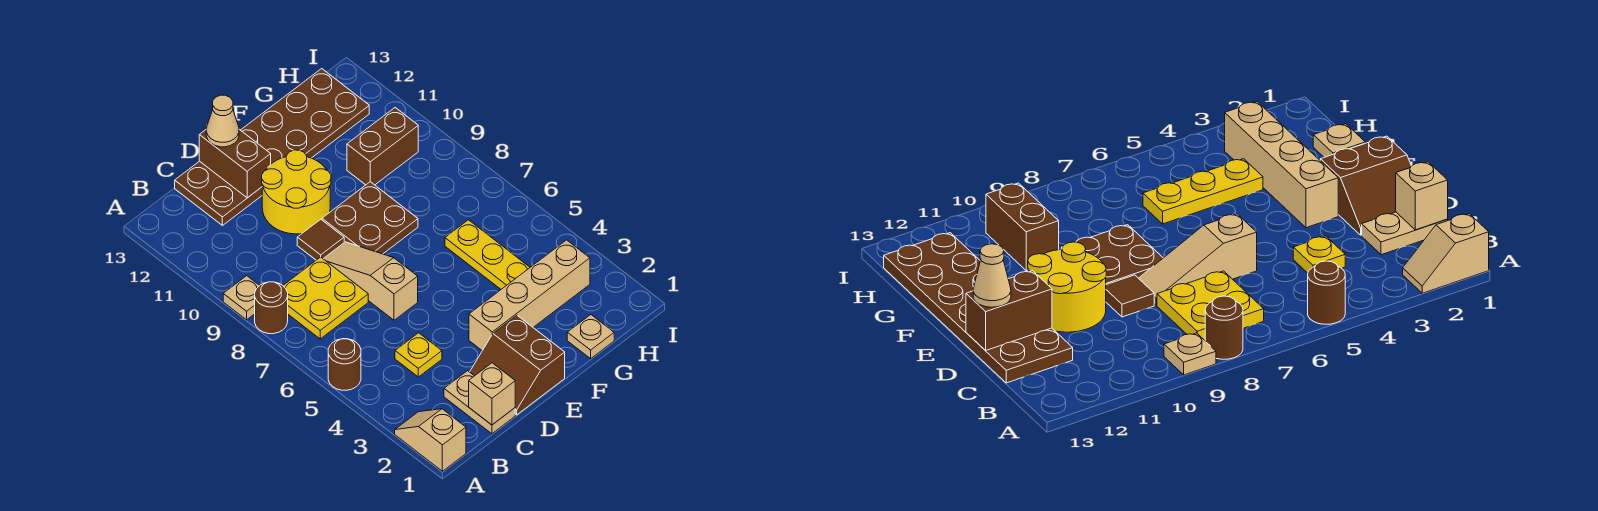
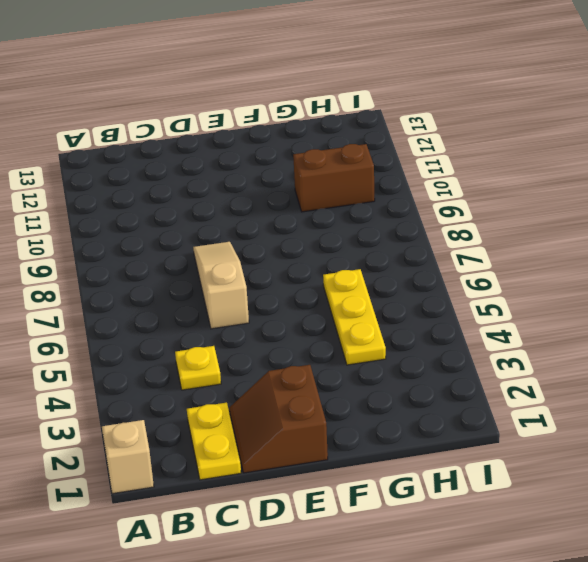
yellow plate C1:C2 level 1 -> tan plate C1:C2 level 1
none -> brown round brick A5 level 1
none -> brown round brick A8 level 1
none -> tan plate A9 level 1

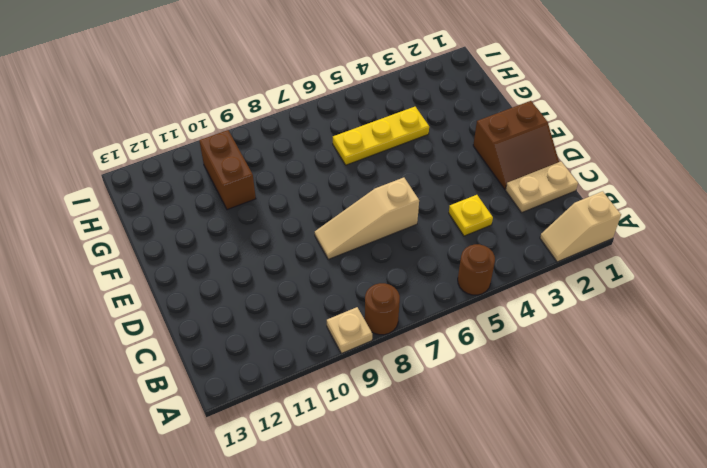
none -> yellow plate B7:C8 level 1
none -> brown plate C12:H13 level 1
none -> brown tile D9 level 1

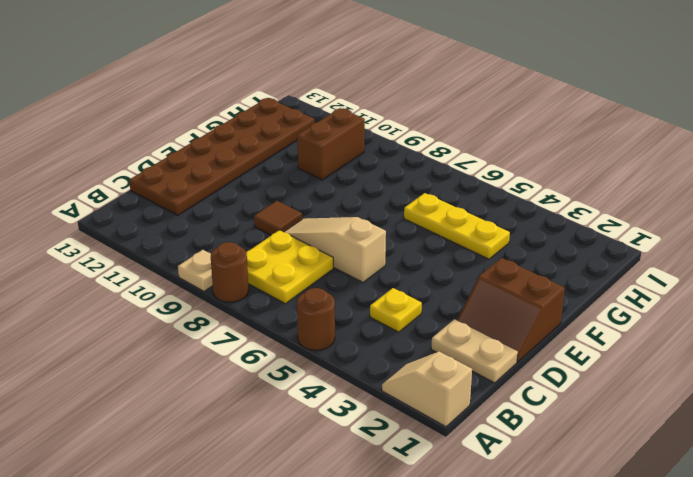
none -> yellow round brick D10:E11 level 1
none -> tan brick E3:H3 level 1
none -> brown plate E8:F9 level 1

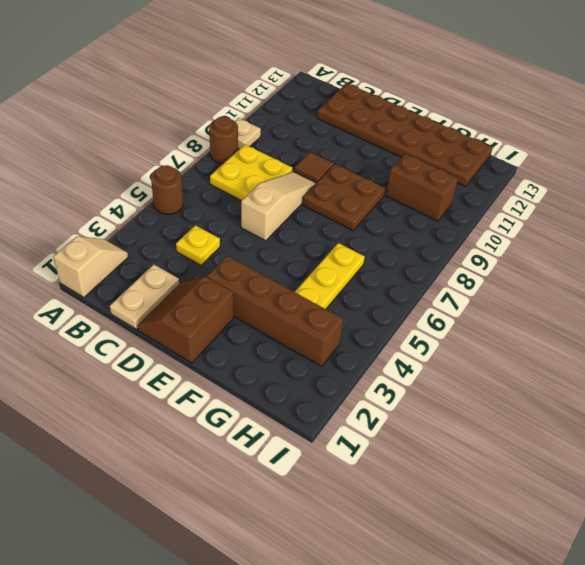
brown brick E3:H3 level 1 -> tan brick E3:H3 level 1
none -> yellow round brick D10:E11 level 1
none -> tan plate G1 level 1
none -> tan brick C1 level 2

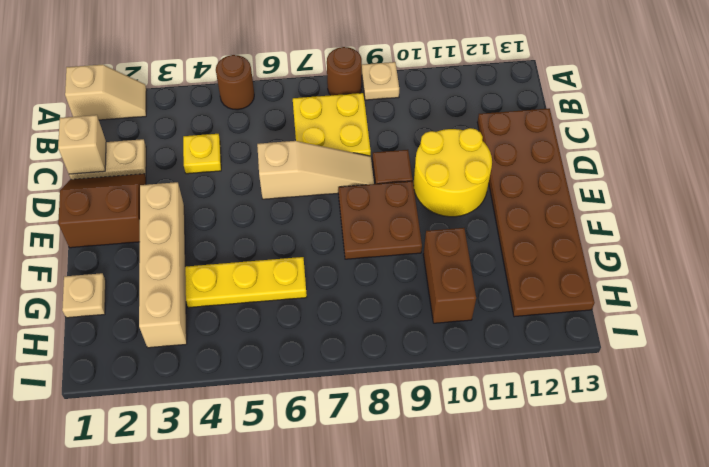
none -> brown brick D12:D13 level 2
none -> tan cone D13 level 3

